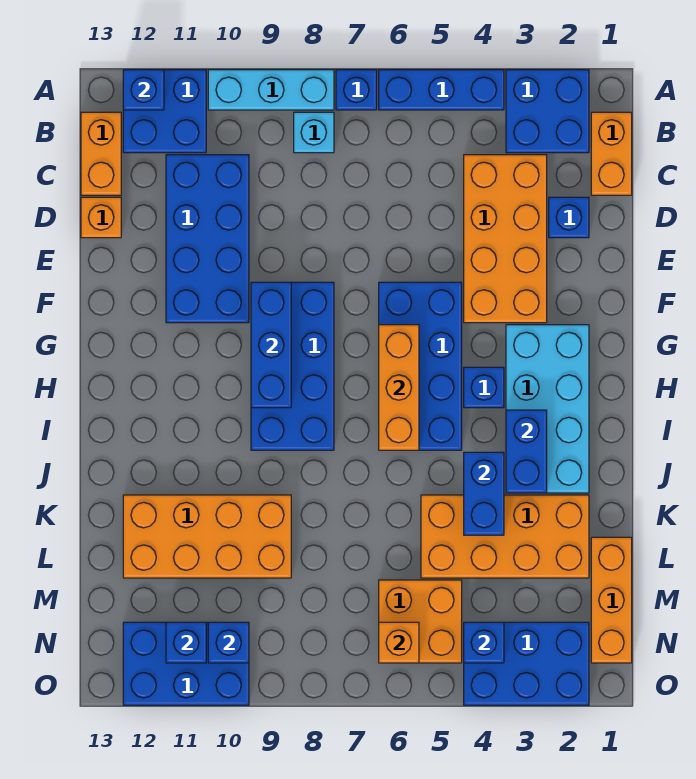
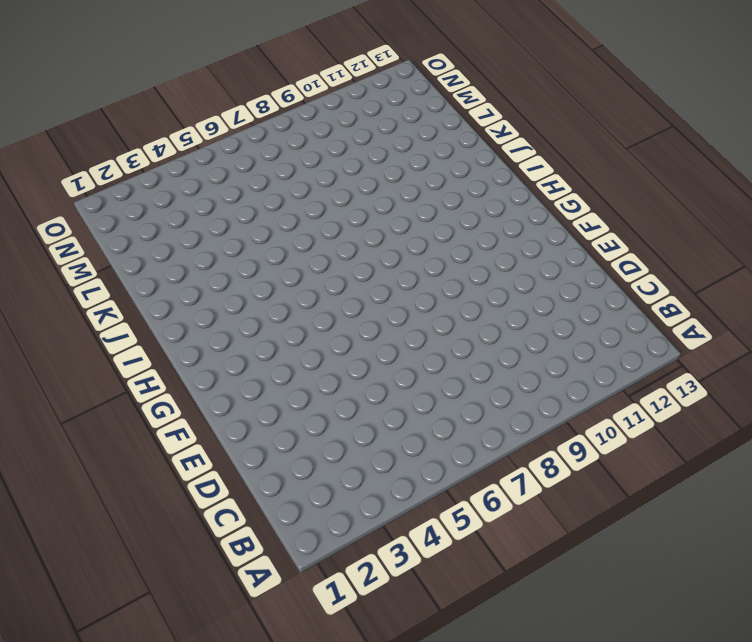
none -> blue brick A2:B3 level 1
none -> blue brick A4:A6 level 1
none -> blue brick A7 level 1
none -> cyan brick A8:A10 level 1

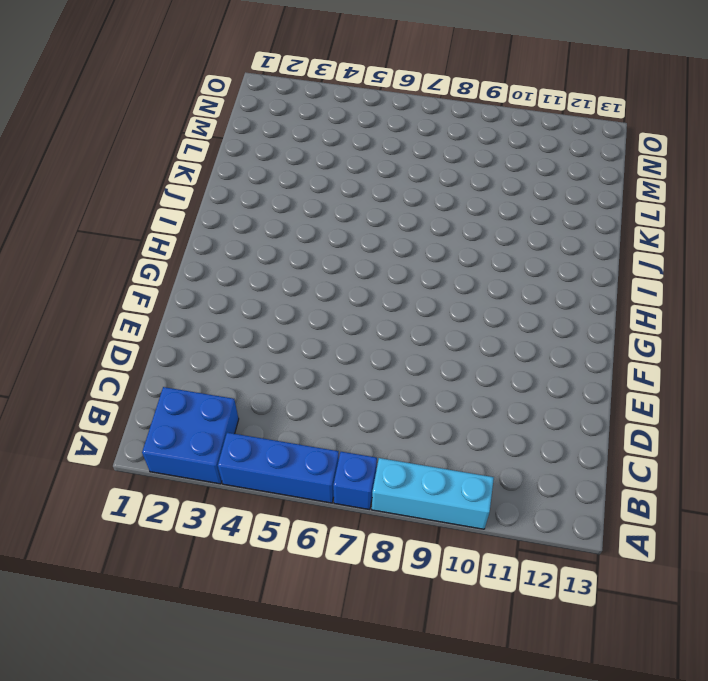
none -> blue brick A11:B12 level 1
none -> orange brick B1:C1 level 1
none -> cyan brick B8 level 1
none -> orange brick B13:C13 level 1

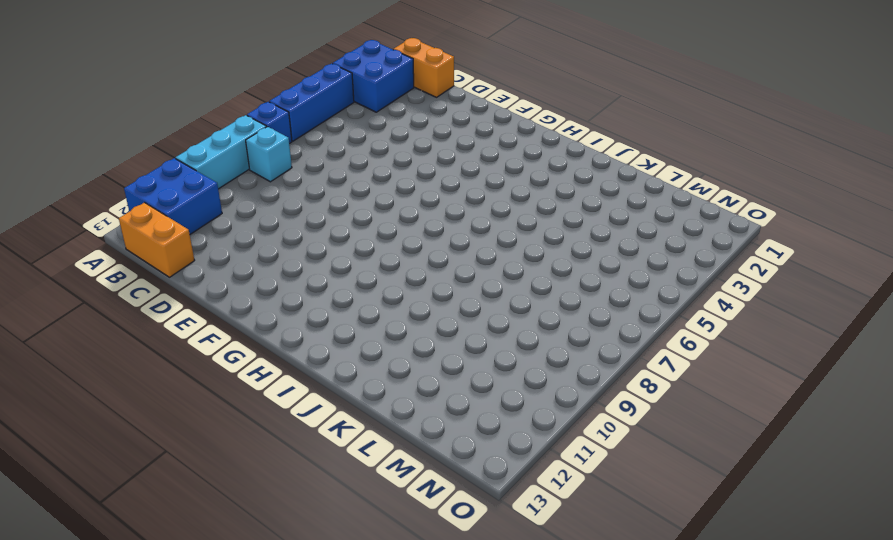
none -> orange brick C3:F4 level 1
none -> blue brick C10:F11 level 1
none -> blue brick D2 level 1
none -> orange brick D13 level 1

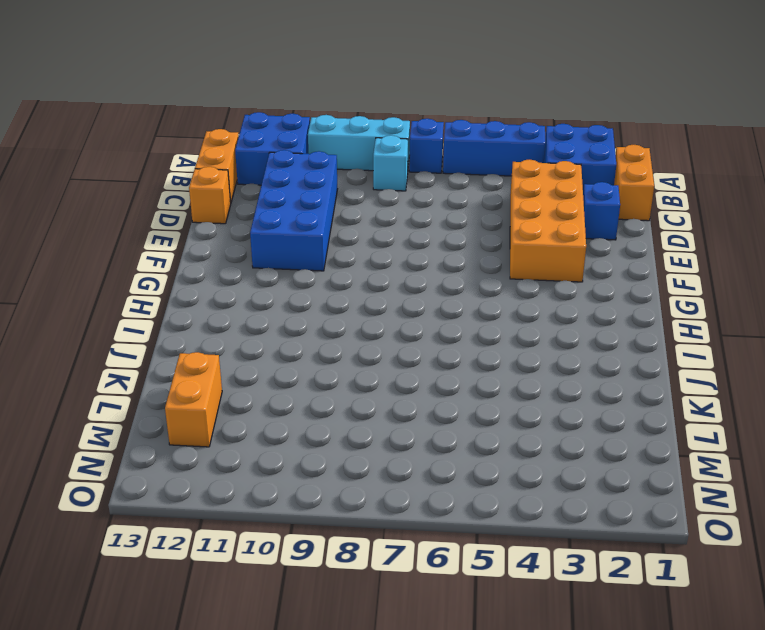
orange brick L12:M12 level 1 -> orange brick K9:L12 level 1
none -> blue brick F5:I6 level 1
none -> blue brick F8:I9 level 1
none -> cyan brick G2:J3 level 1
none -> blue brick H4 level 1

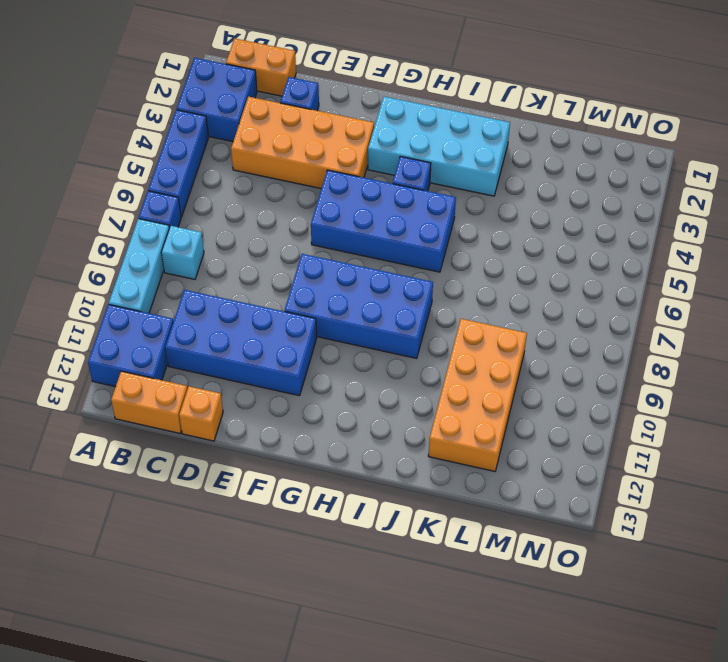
none -> orange brick K2:L5 level 1
none -> orange brick L1:N1 level 1
none -> orange brick M5:N6 level 1
none -> blue brick N2:O4 level 1

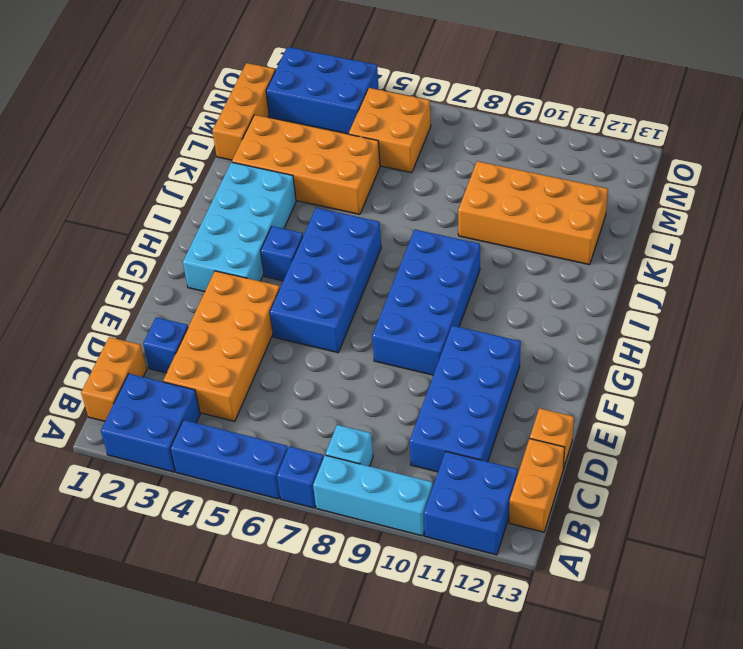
none -> blue brick N10:O12 level 1
none -> blue brick A12 level 2
none -> blue brick F9:H9 level 2
none -> orange brick G6:I6 level 2

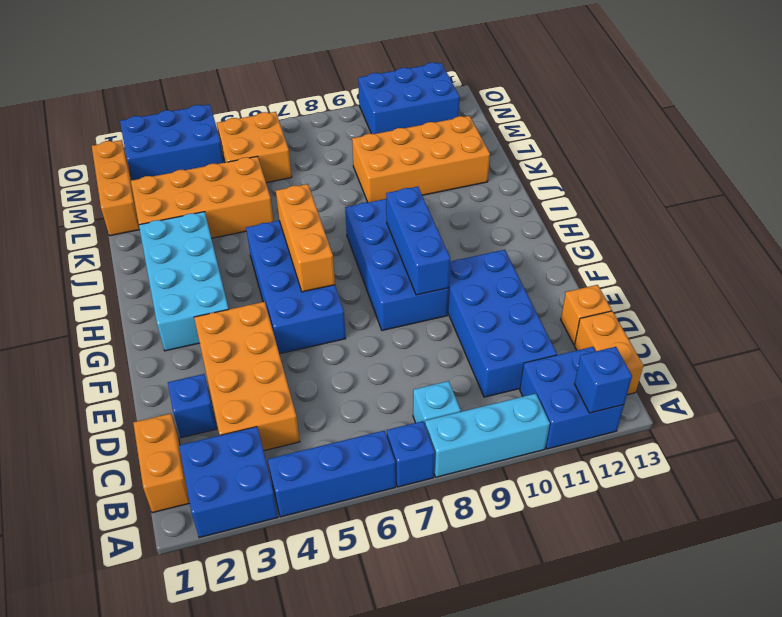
none -> blue brick H4 level 1
none -> blue brick I3:J3 level 2
none -> blue brick J4:K4 level 2
none -> blue brick N4 level 2

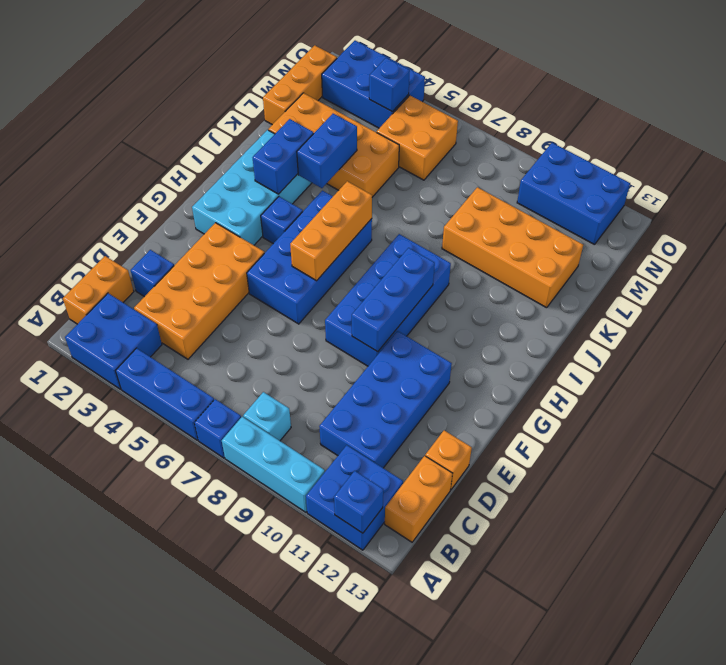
none -> orange brick N6 level 2
none -> blue brick N10 level 2
none -> blue brick N11 level 2

